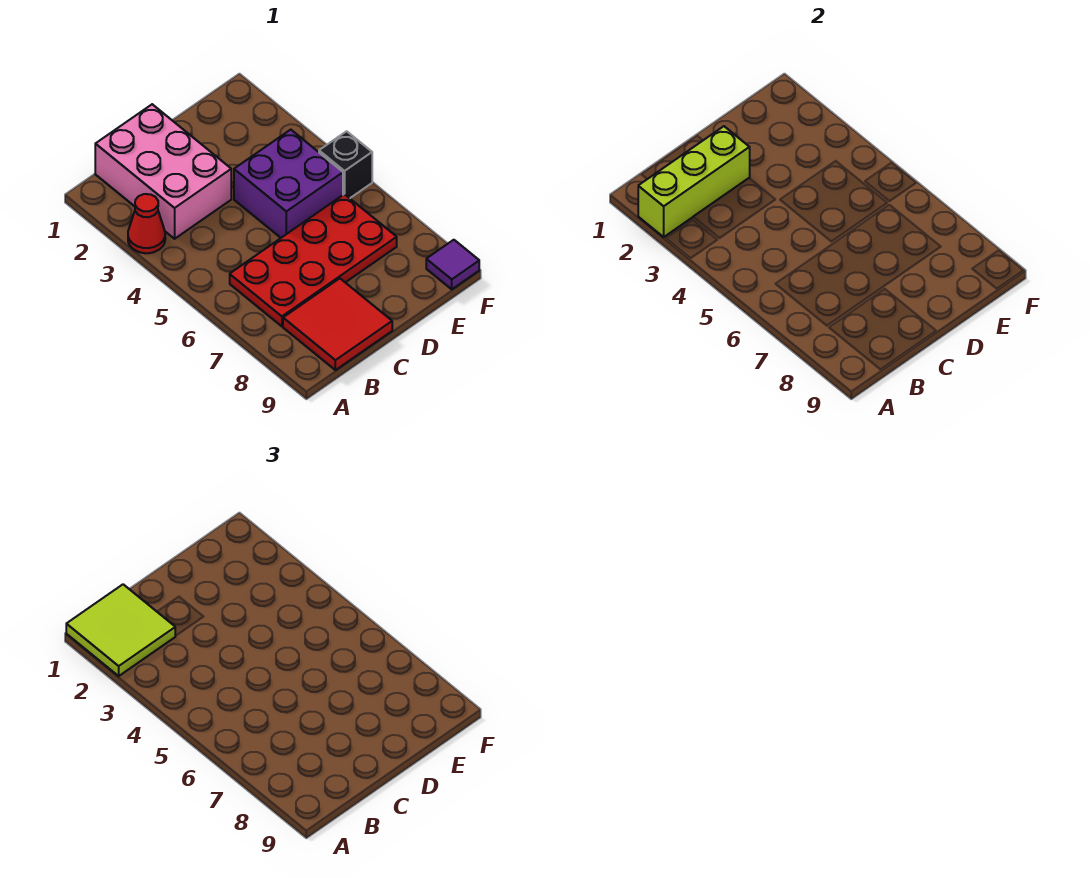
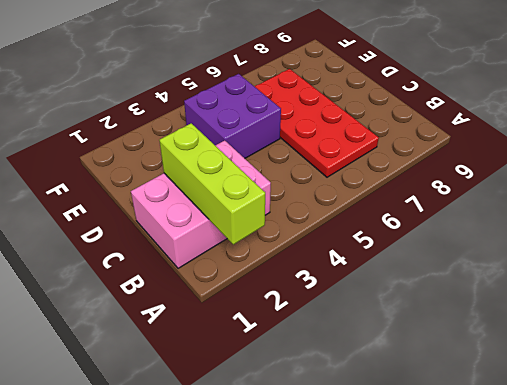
none -> red cone A3 level 1
none -> red tile B8:C9 level 1

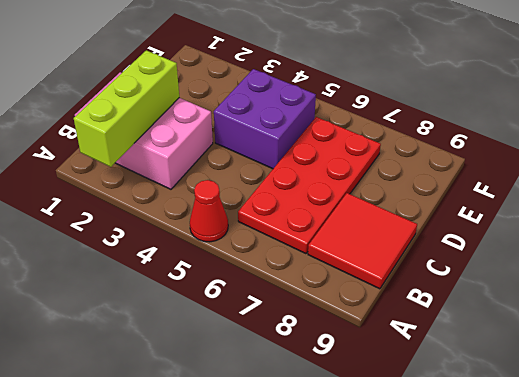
red cone A5 level 1 -> red cone A3 level 1
none -> black brick F5 level 1
none -> purple tile F9 level 1

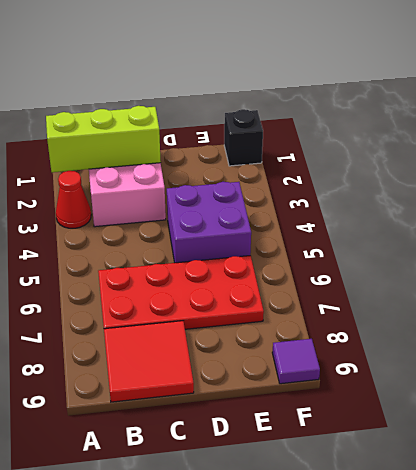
black brick F1 level 1 -> black brick F5 level 1
none -> lime tile A1:B2 level 3

